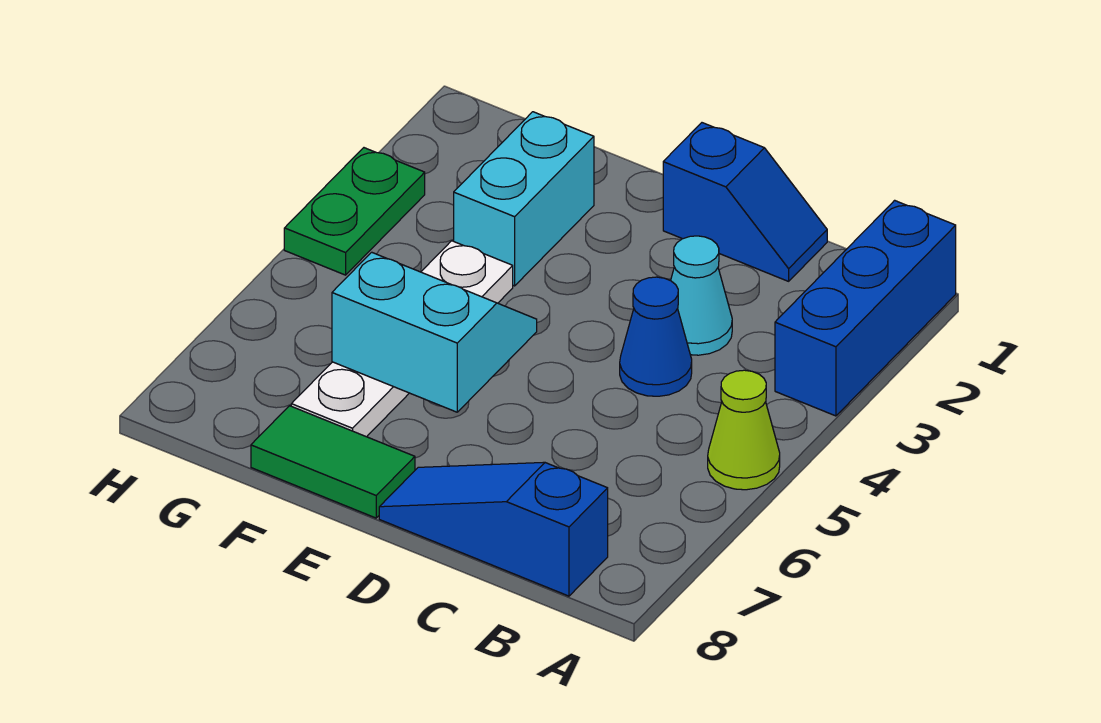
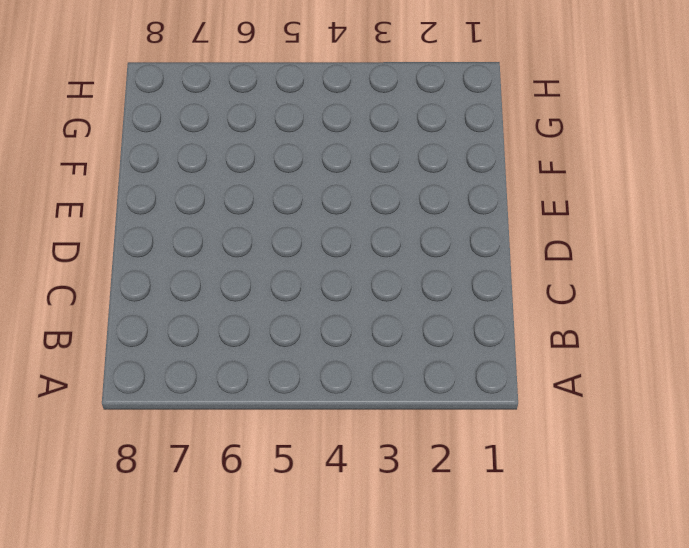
none -> blue brick A1:A3 level 1
none -> lime cone A5 level 1

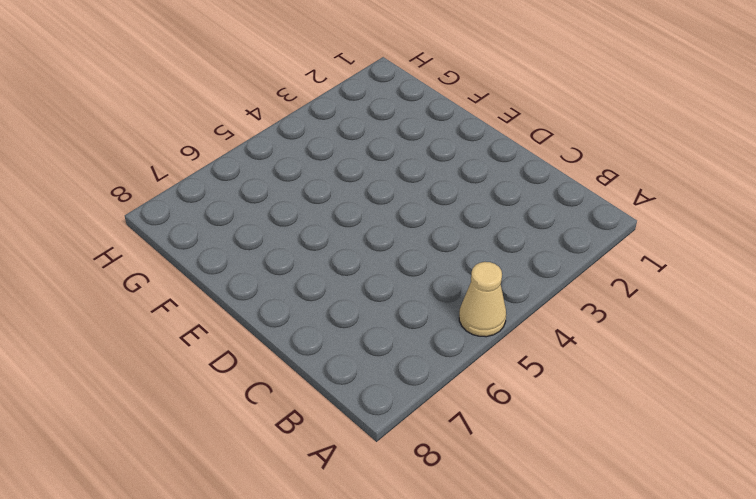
tan cone A5 level 1 -> lime cone A5 level 1
none -> blue brick A1:A3 level 1
none -> blue slope B8:D8 level 1 top B

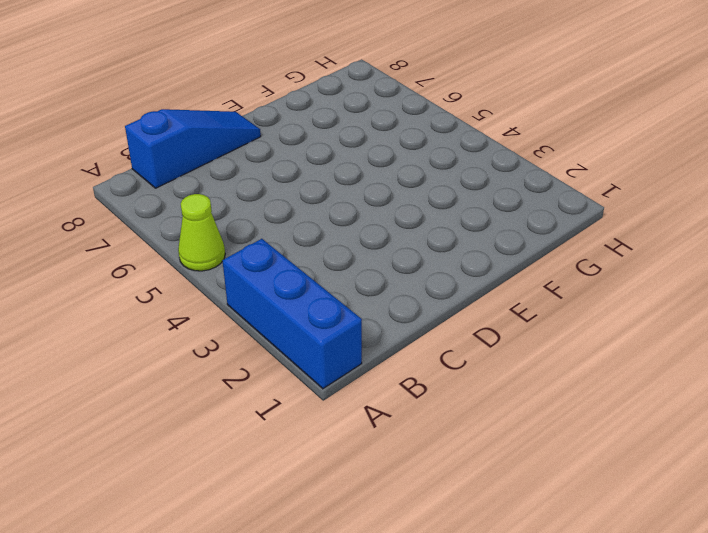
none -> blue slope C1:D1 level 1 top D
none -> cyan cone C3 level 1

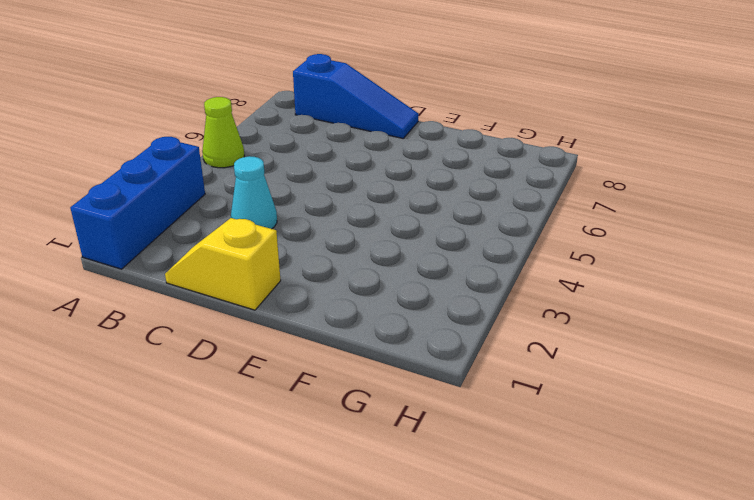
yellow slope C1:D1 level 1 top D -> blue slope C1:D1 level 1 top D
none -> blue cone C4 level 1
none -> green tile E8:F8 level 1

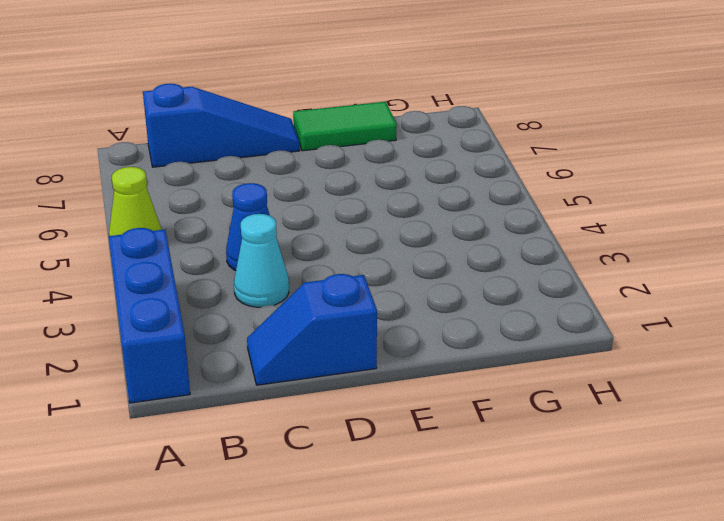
none -> cyan brick F2:F3 level 1
none -> white plate F4:F7 level 1

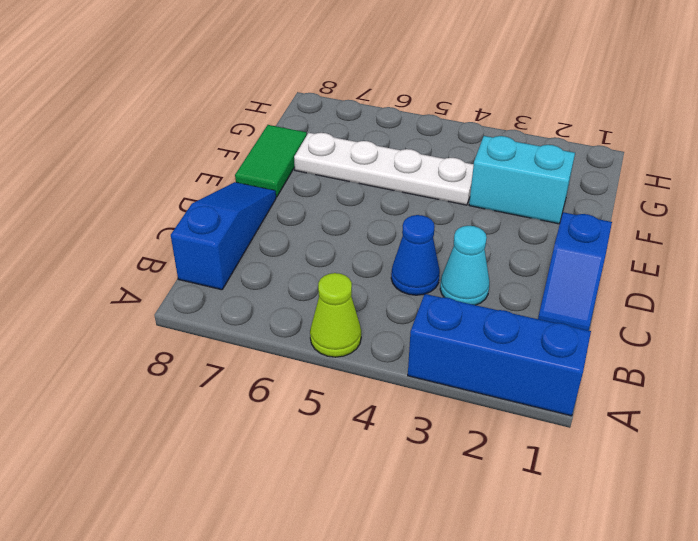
none -> green plate H3:H4 level 1
none -> cyan slope E5:F6 level 2 top 6

